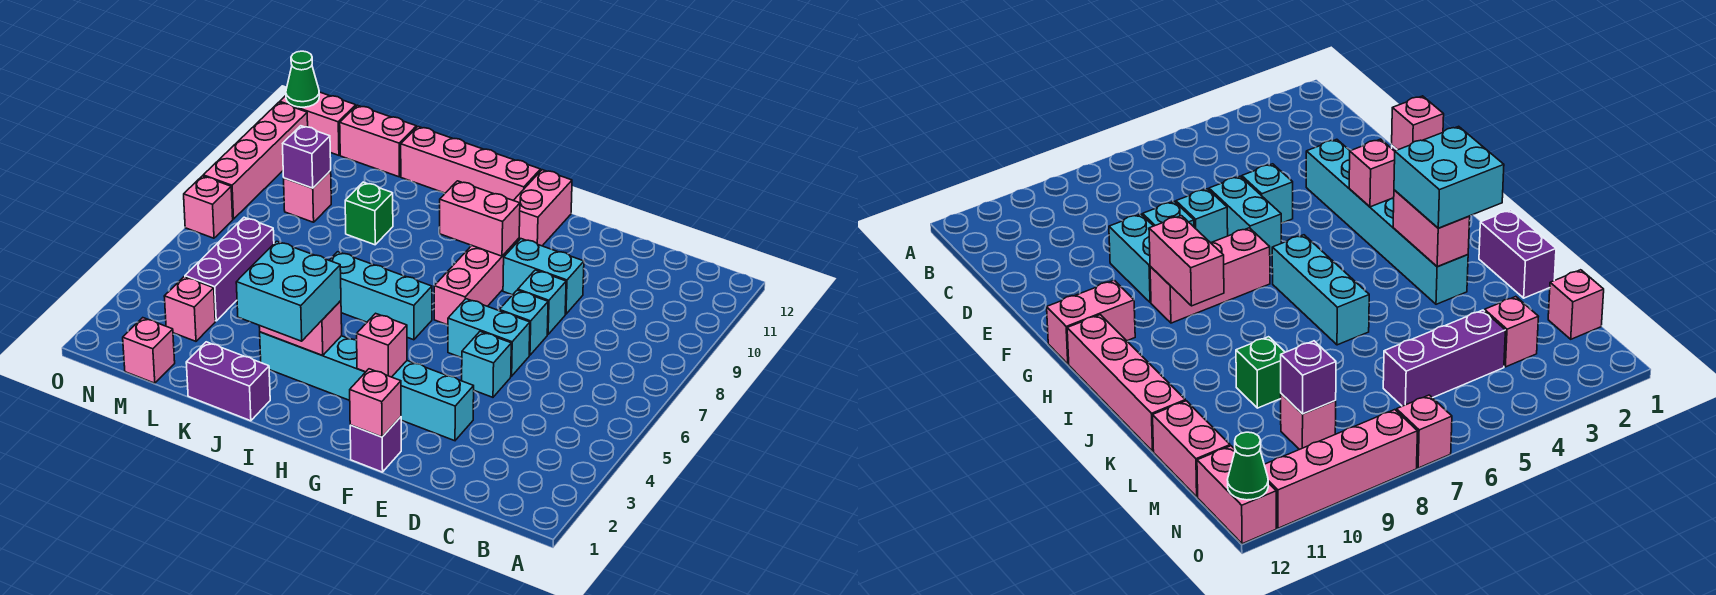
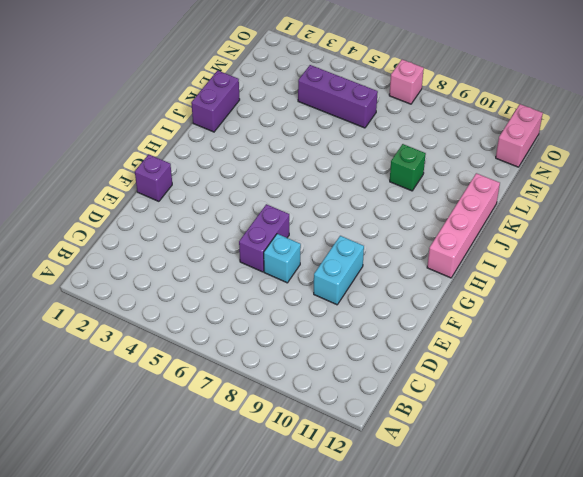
purple brick E6:F6 level 1 -> cyan brick E6:F6 level 1
none -> cyan brick E3:J3 level 1
none -> cyan brick E5 level 1
none -> cyan brick E8 level 1

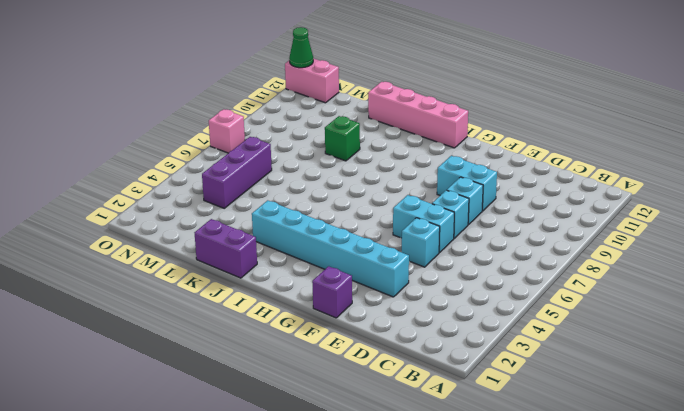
none -> pink brick G7:G9 level 1
none -> pink brick G11:G12 level 1
none -> cyan brick H6:J6 level 1

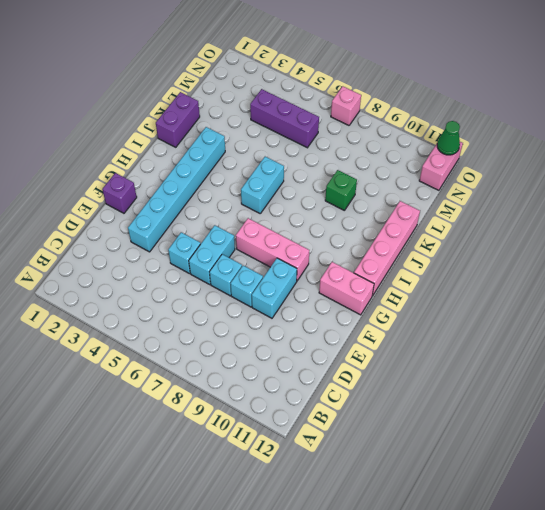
cyan brick I6:J6 level 1 -> cyan brick H6:J6 level 1
none -> pink brick L12:M12 level 1
none -> pink brick M1 level 1
none -> pink brick M3 level 1

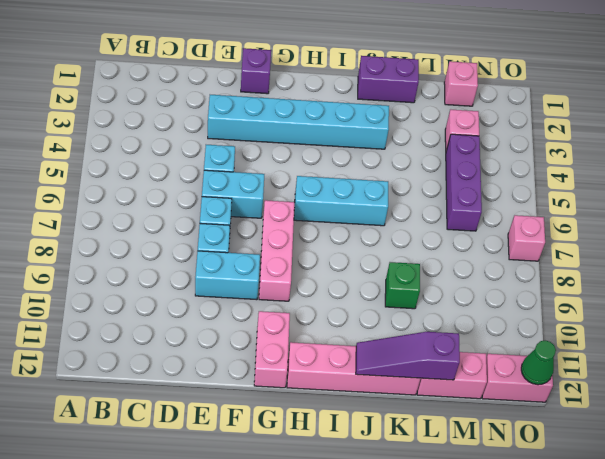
purple slope J12:L12 level 2 top L -> none
none -> pink brick M9 level 1
none -> pink brick O8:O11 level 1
none -> pink brick F1 level 2

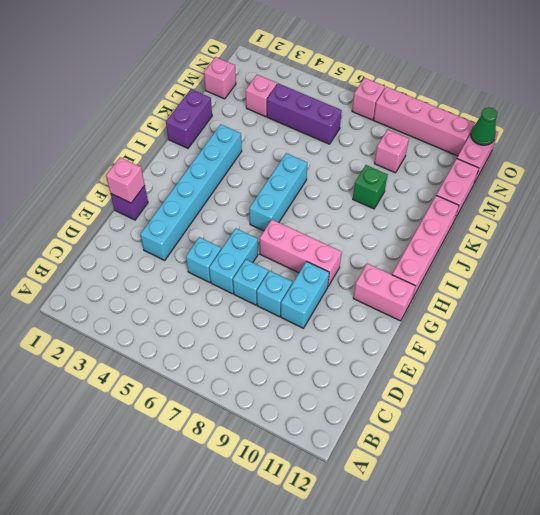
none -> pink brick G3 level 2
none -> pink brick G9:H9 level 2
none -> pink brick I3:J3 level 2

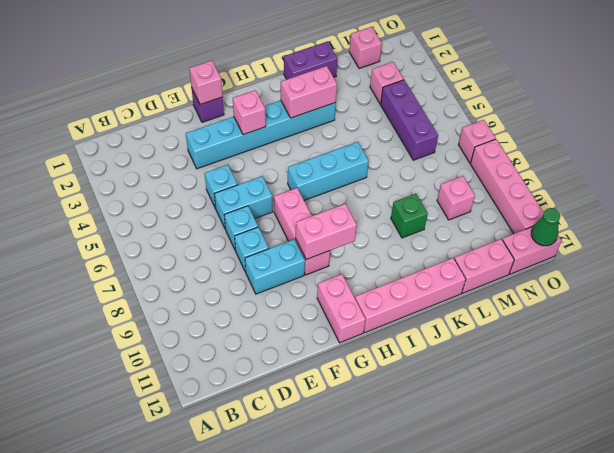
none -> purple brick M9 level 2
none -> cyan brick I2:J3 level 3

